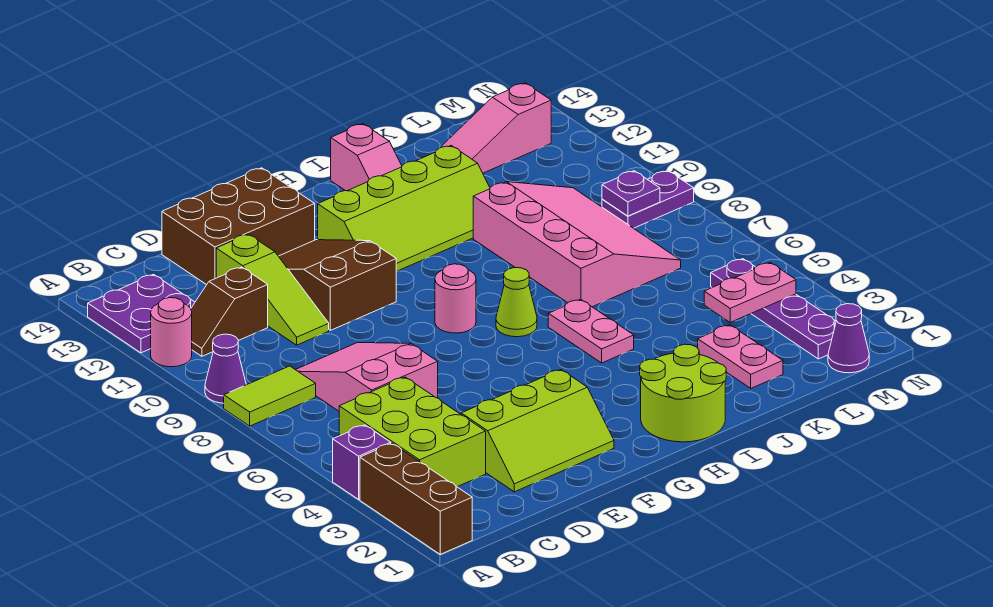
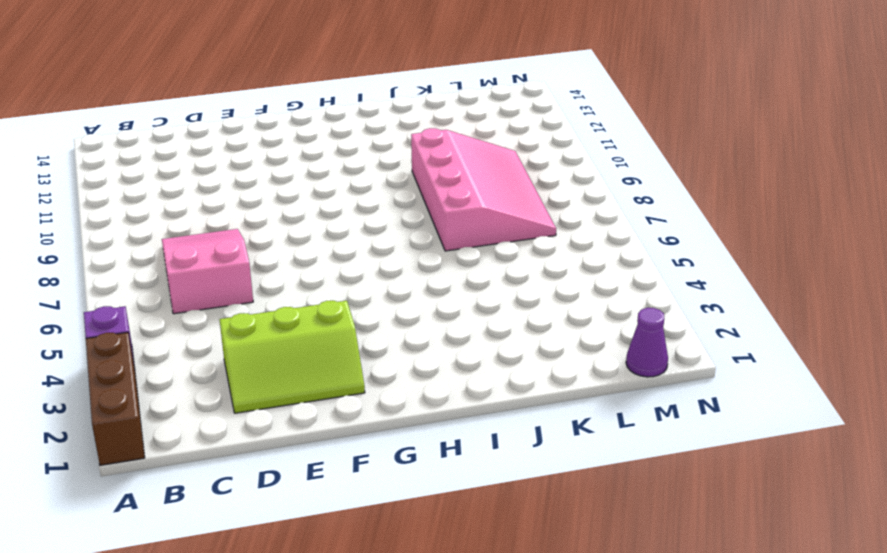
none -> lime tile A8:B8 level 1
none -> purple cone A9 level 1
none -> pink round brick A11 level 1

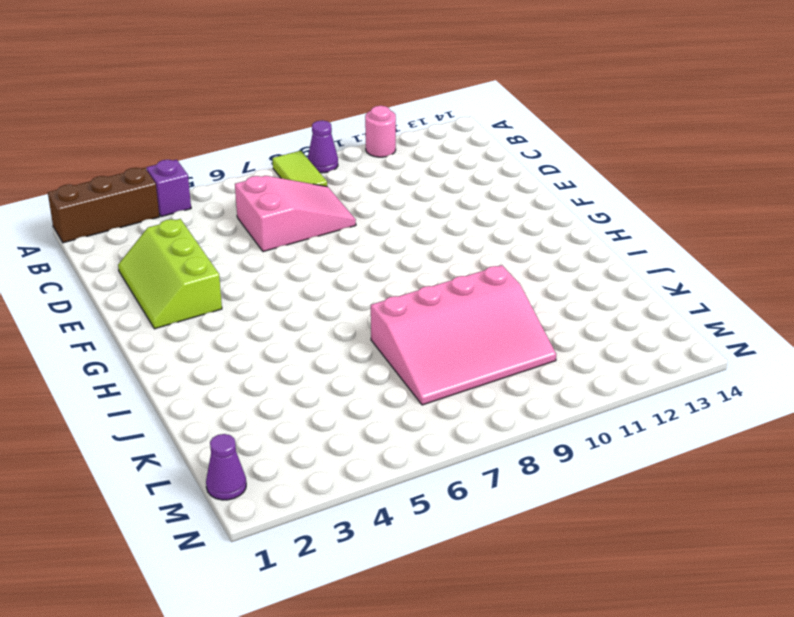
none -> purple plate A12:B13 level 1
none -> lime brick B3:C5 level 1
none -> brown slope B11:C11 level 1 top C

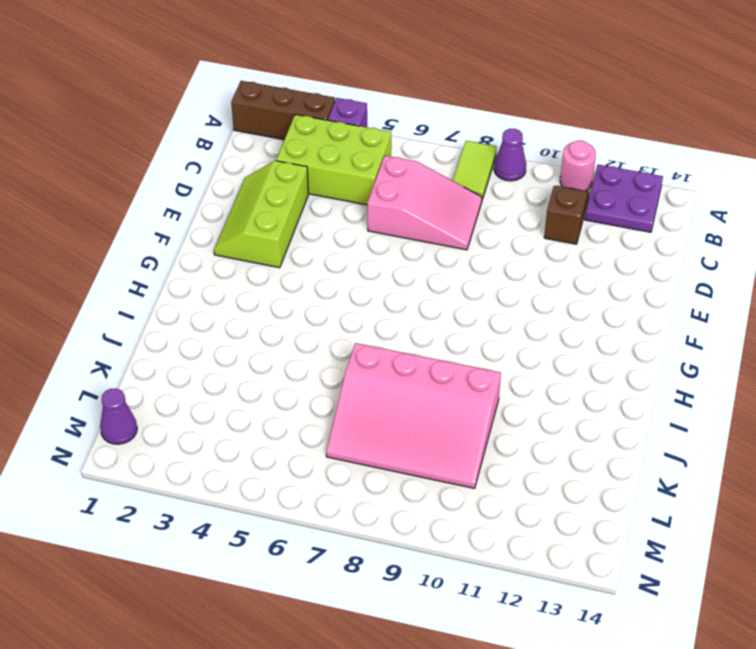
none -> lime slope D10:D12 level 1 top 12
none -> brown brick D13:F14 level 1
none -> brown slope E10:F12 level 1 top 10

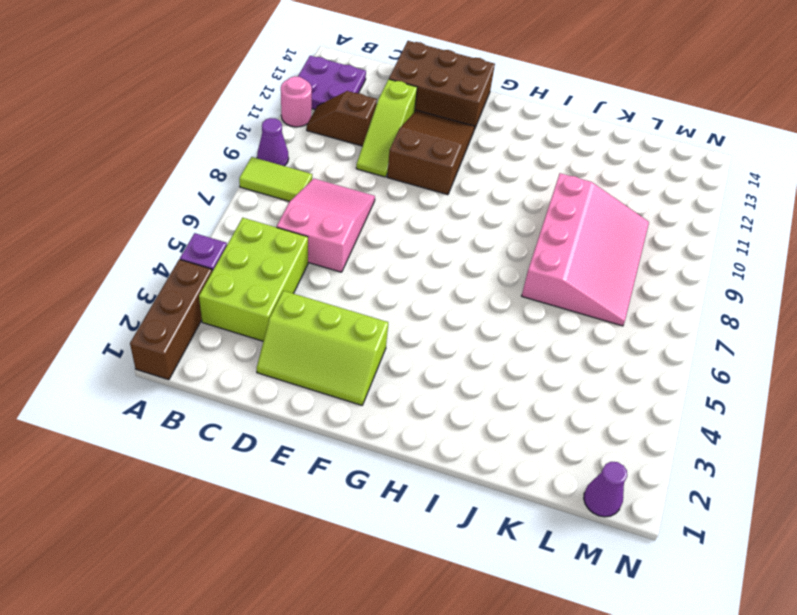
none -> pink round brick G8 level 1
none -> lime slope G11:J12 level 1 top 12
none -> lime round brick H1:I2 level 1

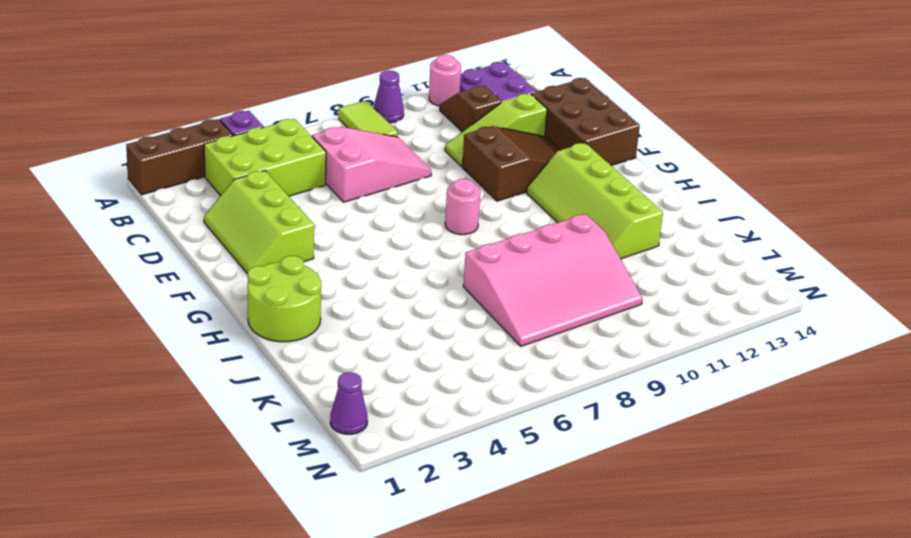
none -> lime cone H7 level 1
none -> pink plate I5:I6 level 1
none -> pink slope I13:I14 level 1 top 14

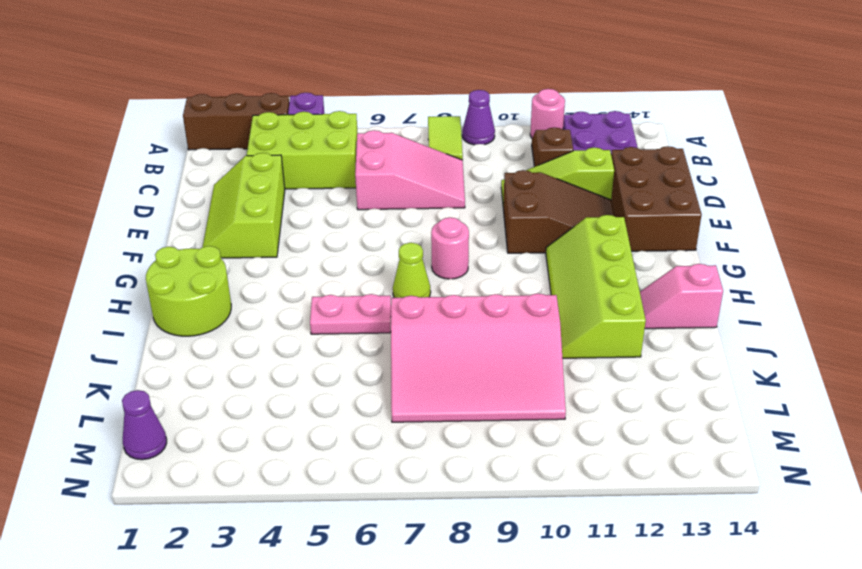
none -> pink plate K2:K3 level 1
none -> pink slope K13:M13 level 1 top M
none -> purple plate M2:M5 level 1

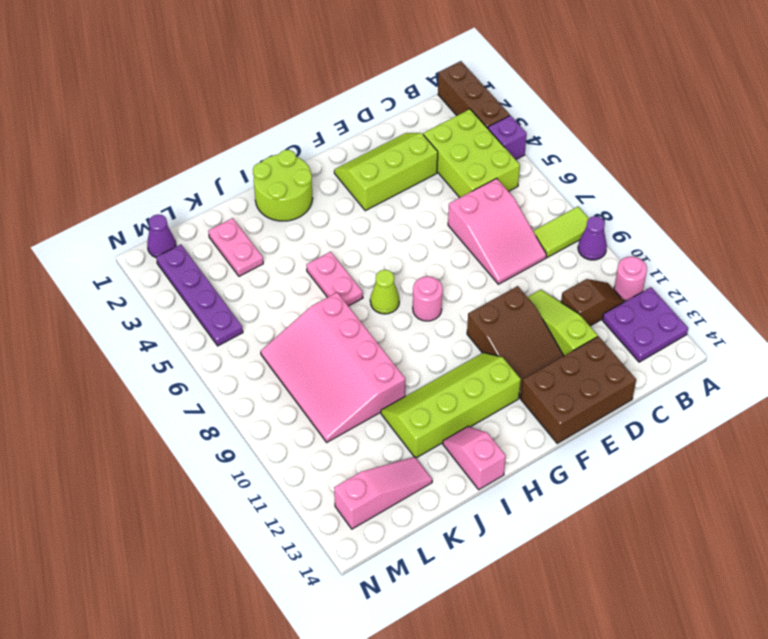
none -> purple plate M9:N9 level 1
none -> pink plate L4:M4 level 2
none -> purple plate M9 level 2

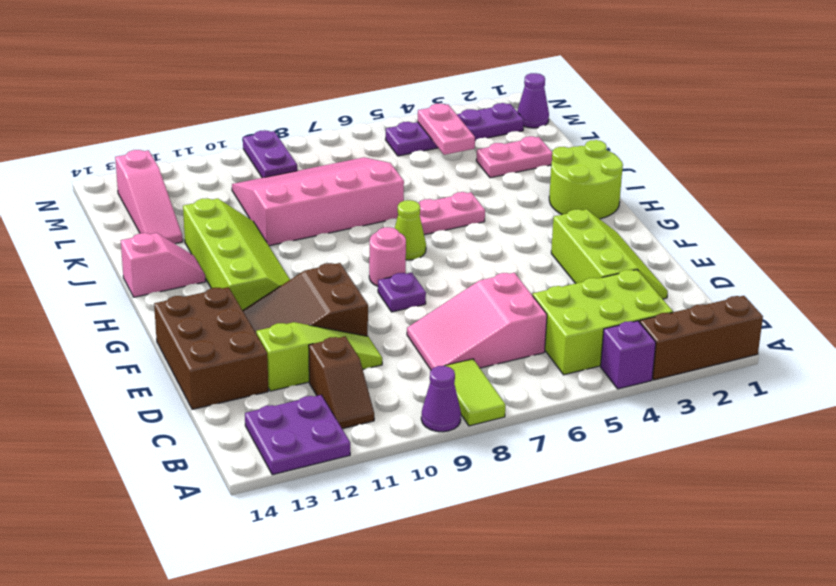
purple plate F8 level 1 -> purple plate M9 level 2
none -> pink round brick A11 level 1

